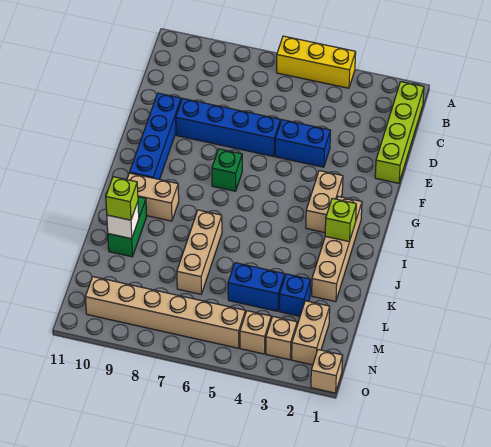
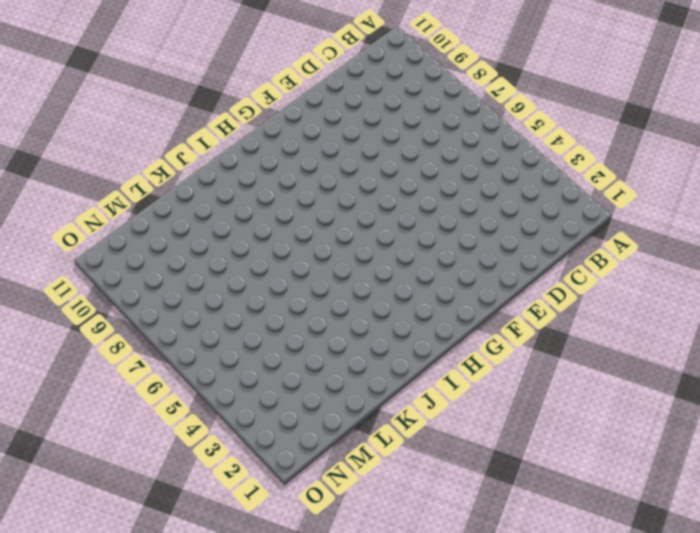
none -> yellow brick A4:A6 level 1
none -> lime brick B1:E1 level 1
none -> blue brick E4:E5 level 1

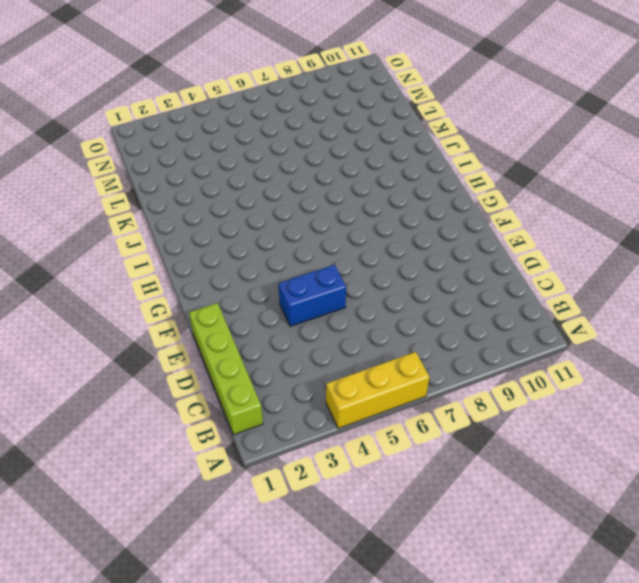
none -> blue brick E6:E9 level 1
none -> blue brick E10:H10 level 1
none -> tan brick G3:H3 level 1

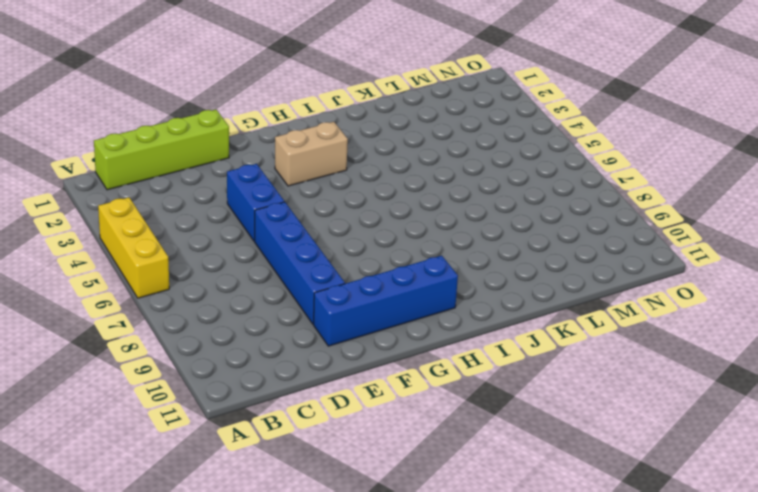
none -> green brick G7 level 1
none -> tan brick H2:K2 level 1
none -> tan brick I9:I10 level 1

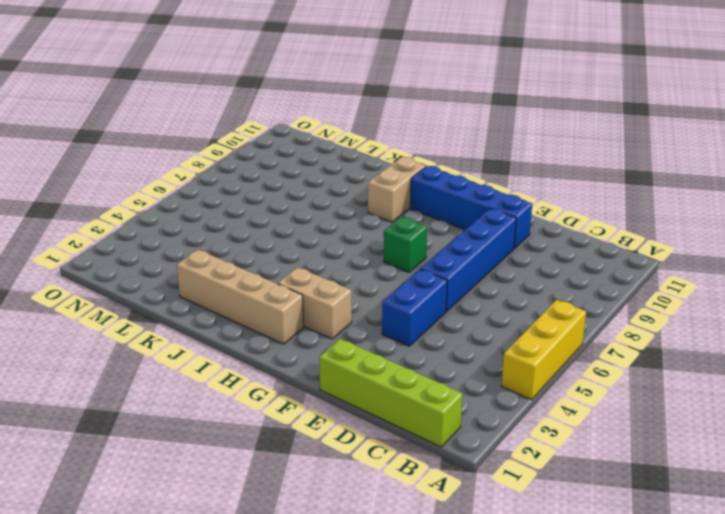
none -> tan brick J7:L7 level 1
none -> green brick J10:K10 level 1
none -> blue brick L3 level 1

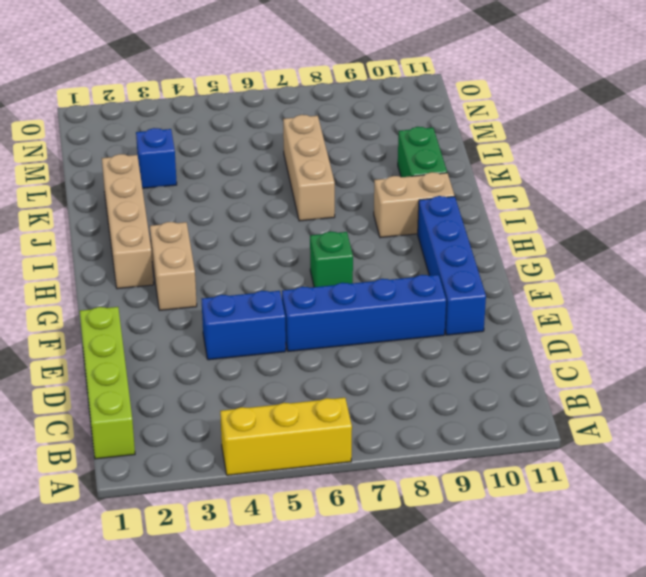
none -> blue brick L4:L5 level 1
none -> tan brick M2:N2 level 1
none -> tan brick N3 level 1

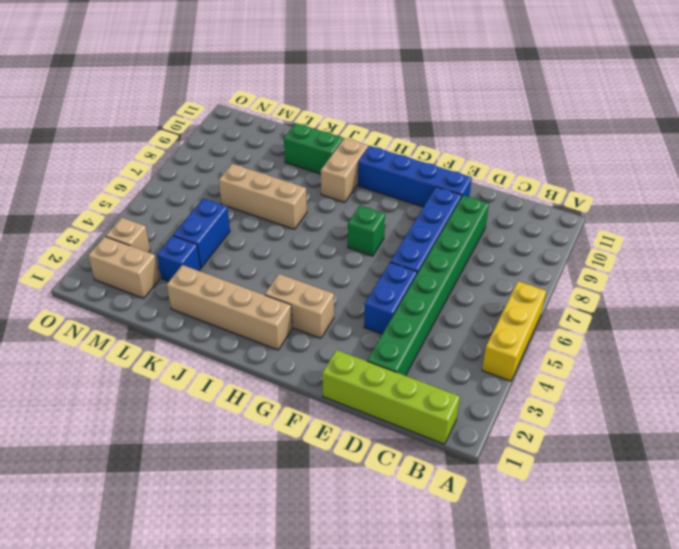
green brick D2:D9 level 1 -> none
none -> tan brick N4 level 1
none -> tan brick N5:N10 level 1
none -> tan brick O1 level 1

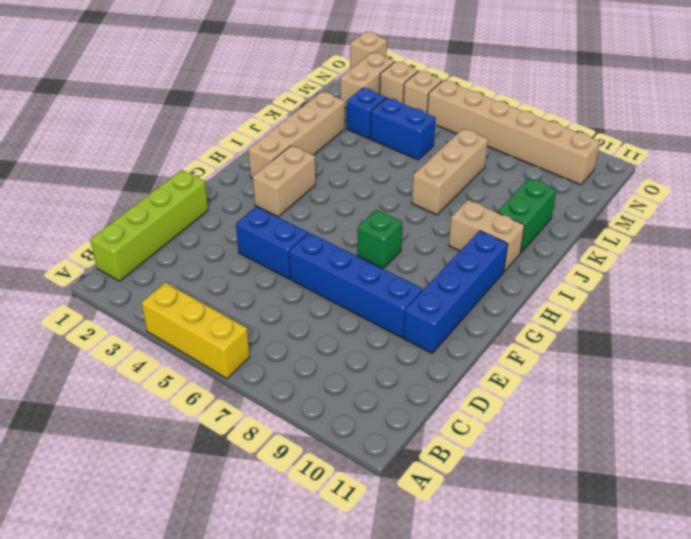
none -> lime brick I2 level 2
none -> white brick K10 level 2
none -> lime brick K10 level 3

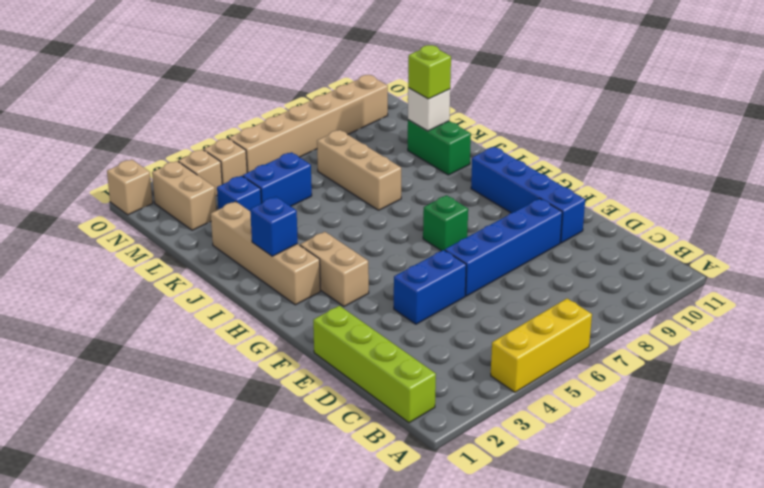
blue brick I2 level 2 -> lime brick I2 level 2
none -> tan brick I9:I10 level 1

